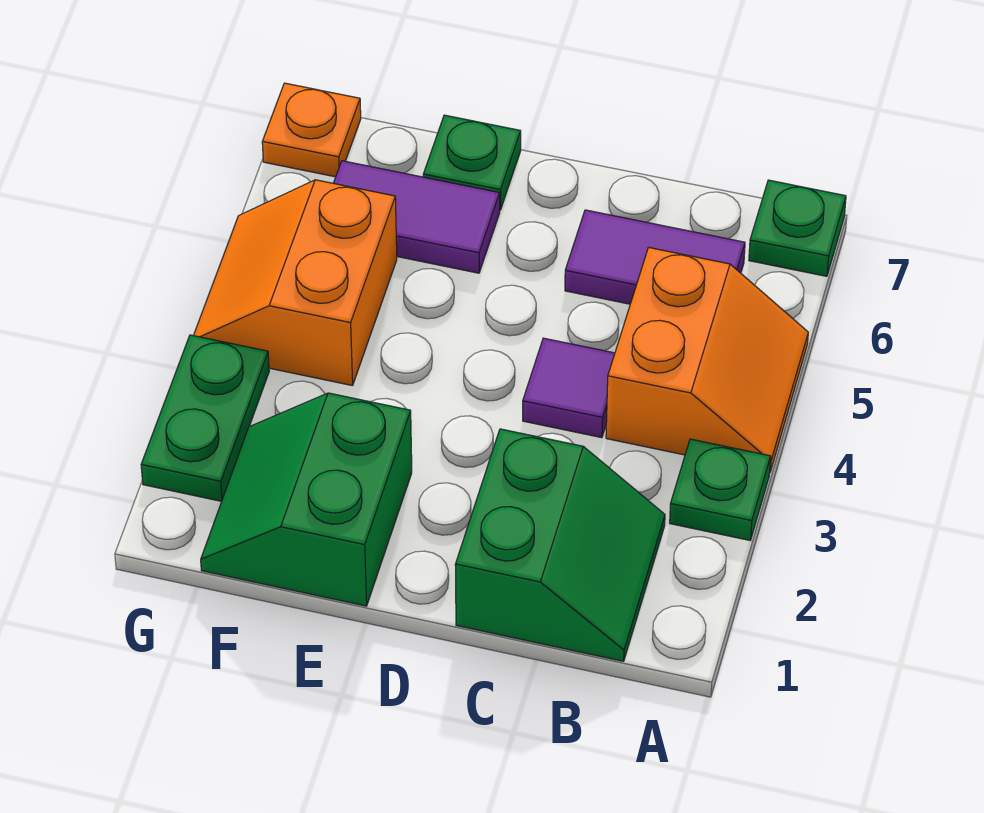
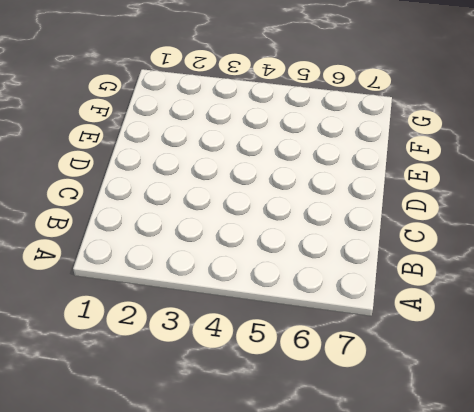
none -> green plate A3 level 1
none -> orange slope A4:B5 level 1 top B
none -> green plate A7 level 1

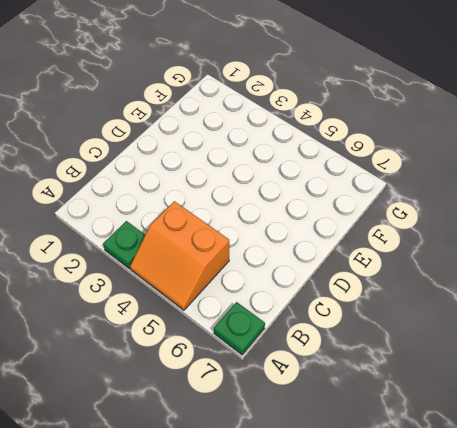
none -> green slope B1:C2 level 1 top C
none -> purple tile B6:C6 level 1
none -> purple tile C4 level 1

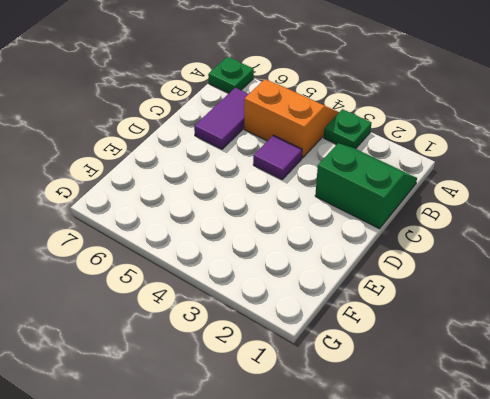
none -> green slope E1:F2 level 1 top E
none -> purple tile E6:F6 level 1
none -> green plate E7 level 1

